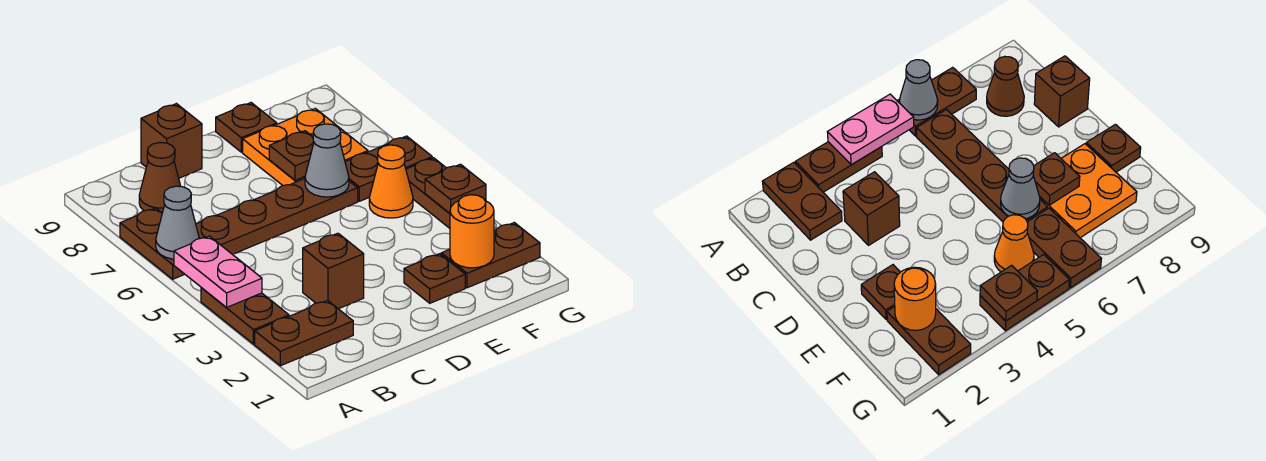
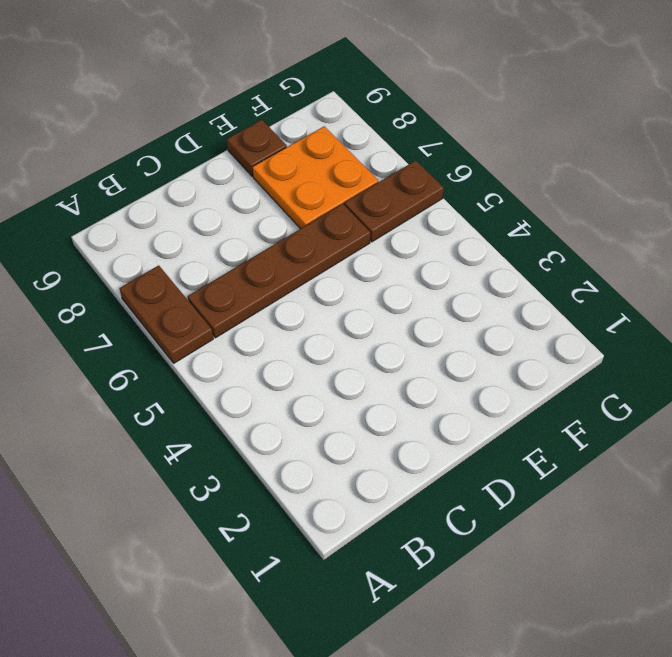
none -> brown plate A2:B2 level 1
none -> brown plate A3:A4 level 1
none -> brown cone B8 level 1

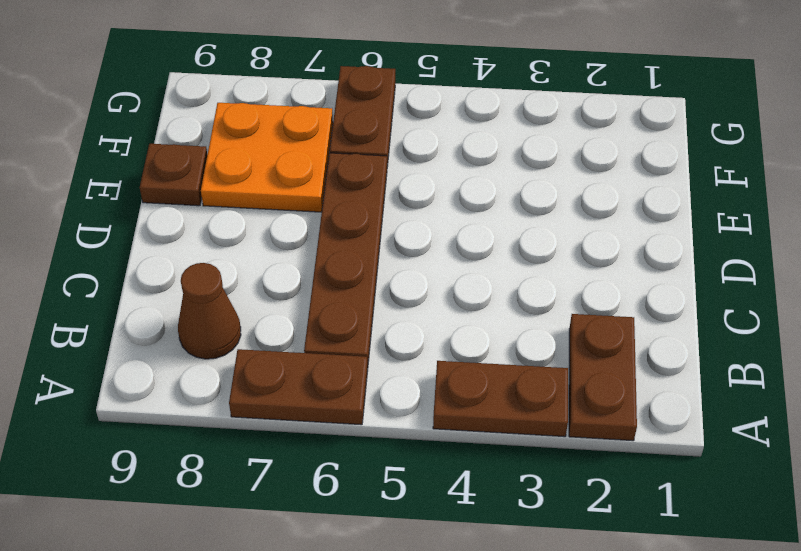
none -> brown brick C3 level 1
none -> brown brick C9 level 1
none -> brown plate E2 level 1

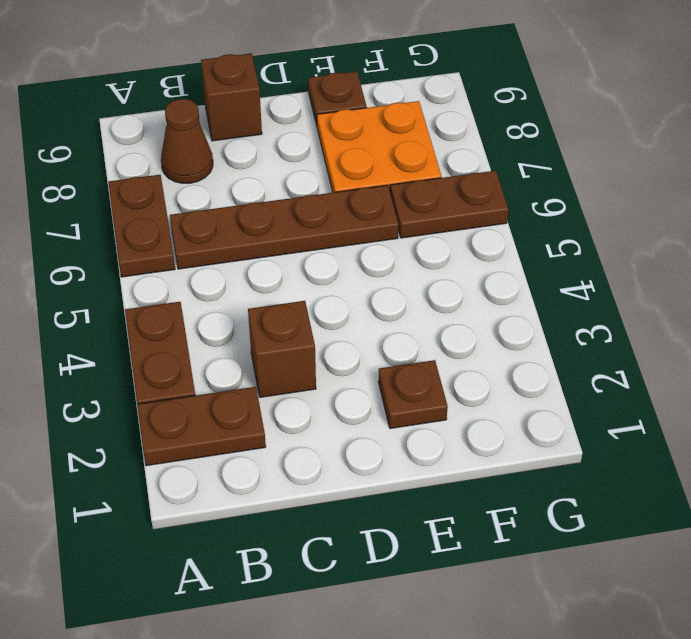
none -> brown plate F2:G2 level 1
none -> orange cone F5 level 1
none -> brown plate G4:G5 level 1

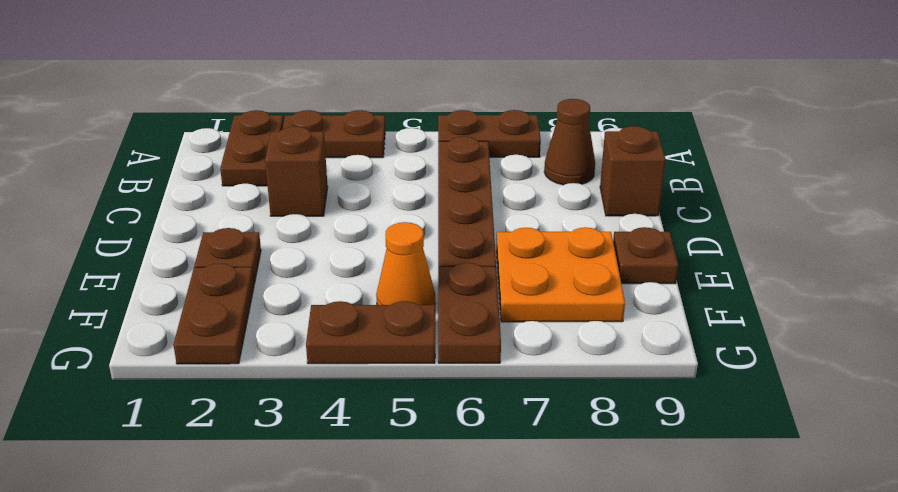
none -> pink plate A4:A5 level 2
none -> grey cone A6 level 2
none -> grey cone E6 level 2

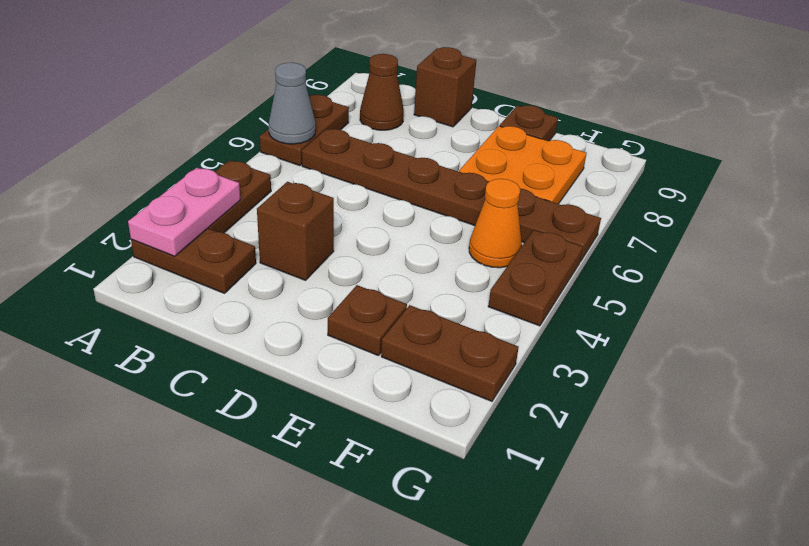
pink plate A2:A3 level 2 -> pink plate A4:A5 level 2
none -> grey cone E6 level 2
none -> brown plate E7 level 2
none -> orange round brick F2 level 2

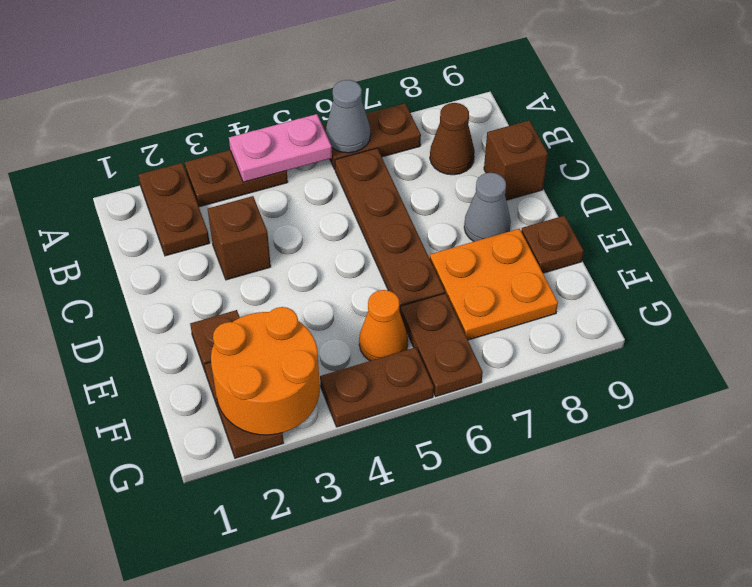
grey cone D8 level 1 -> grey cone E6 level 2
orange round brick F2:G3 level 2 -> orange round brick F2 level 2
none -> brown plate E7 level 2
none -> brown plate G4 level 2

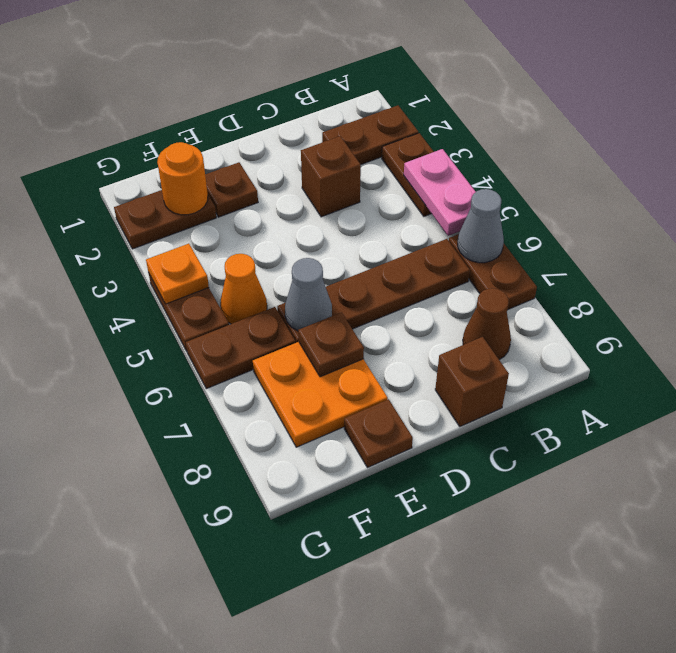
orange plate G4 level 2 -> brown plate G4 level 2

